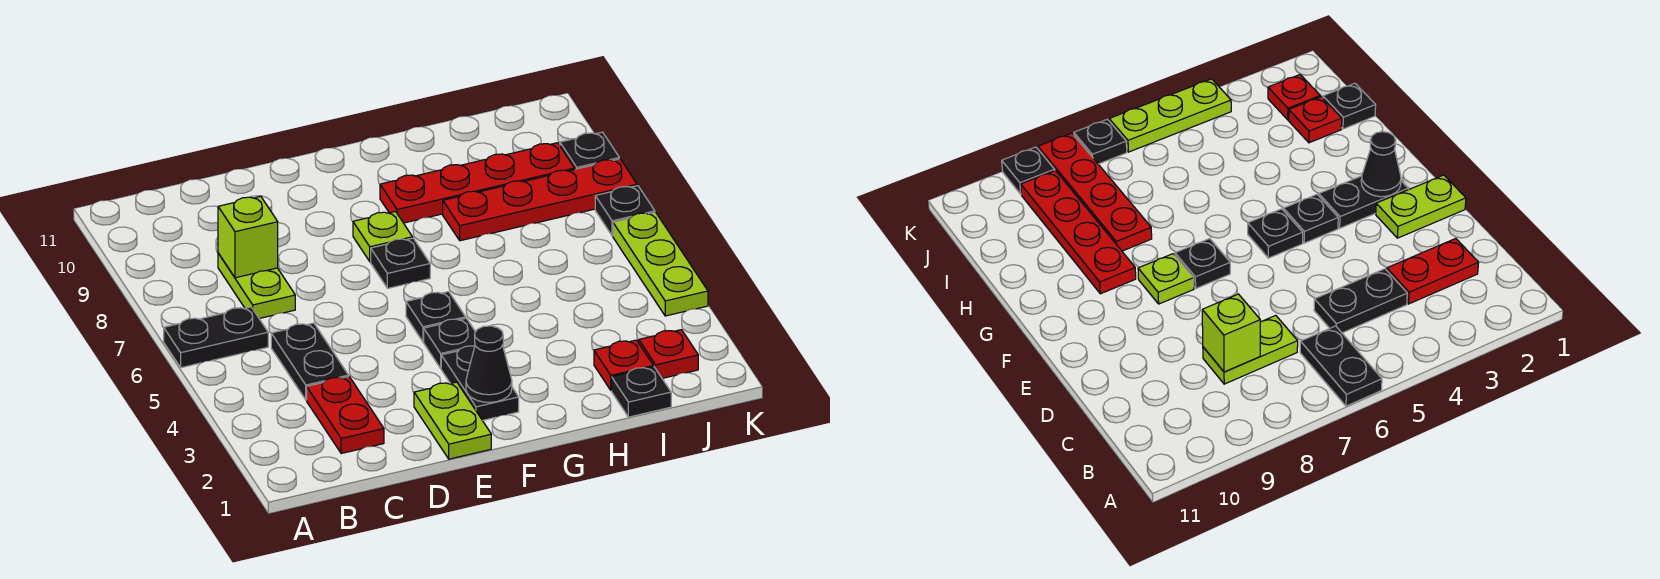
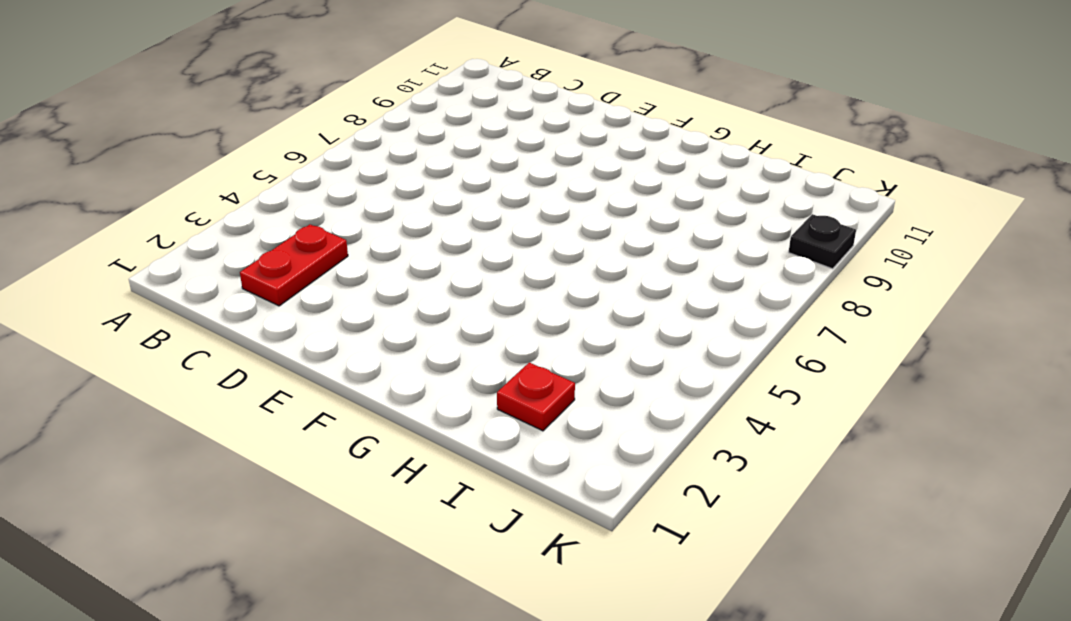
none -> black plate A6:B6 level 1
none -> black plate C4:C5 level 1
none -> lime plate C7:C8 level 1

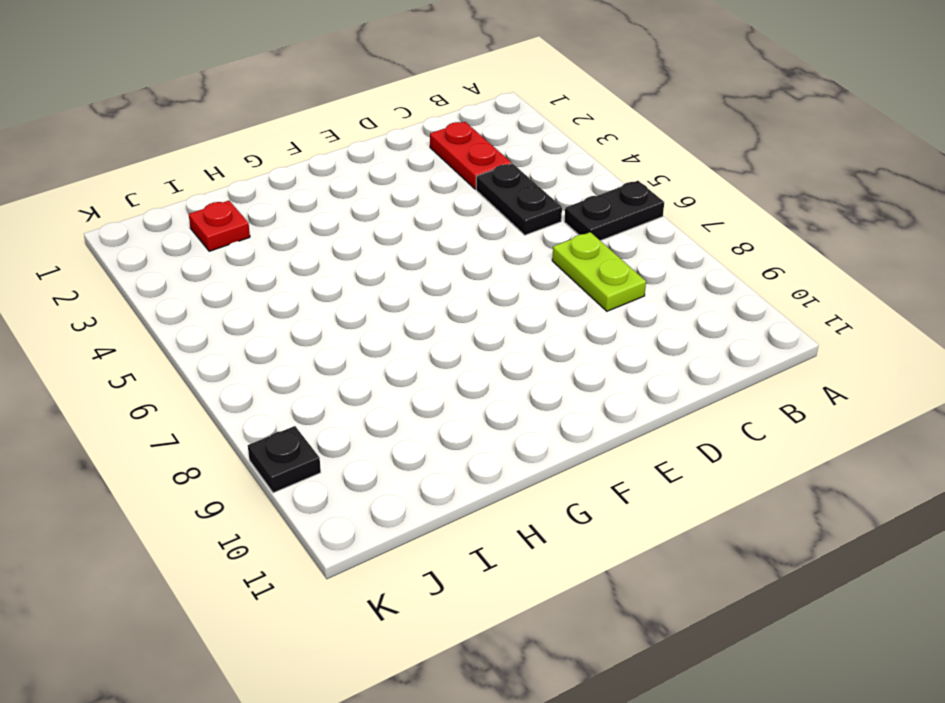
none -> lime plate E1:E2 level 1
none -> black plate F2:F3 level 1
none -> black plate F4 level 1

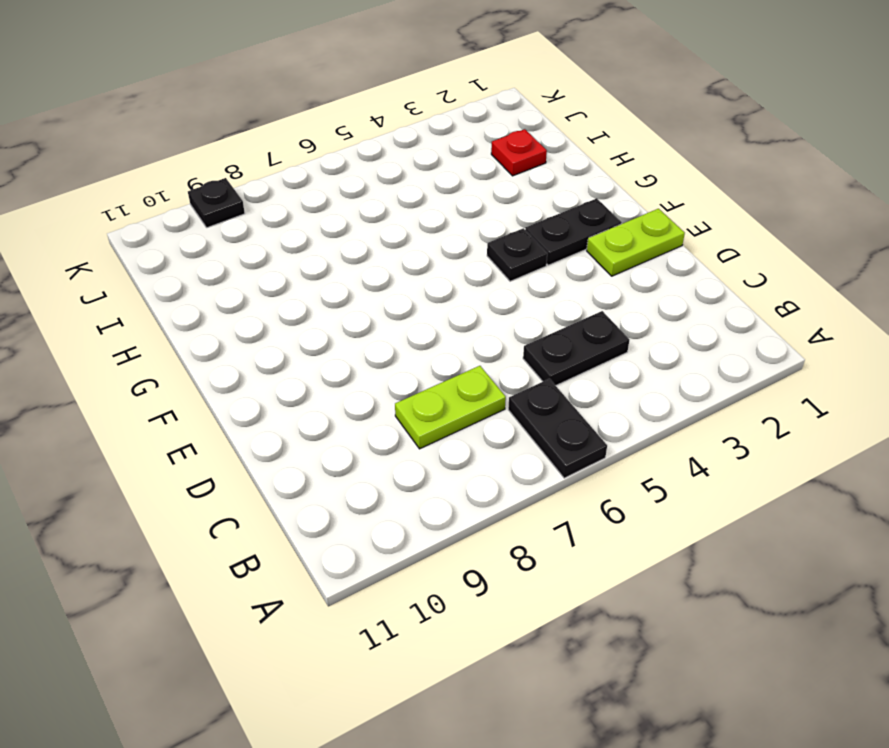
none -> red plate C2:C3 level 1
none -> black plate F5 level 1
none -> black plate F7 level 1

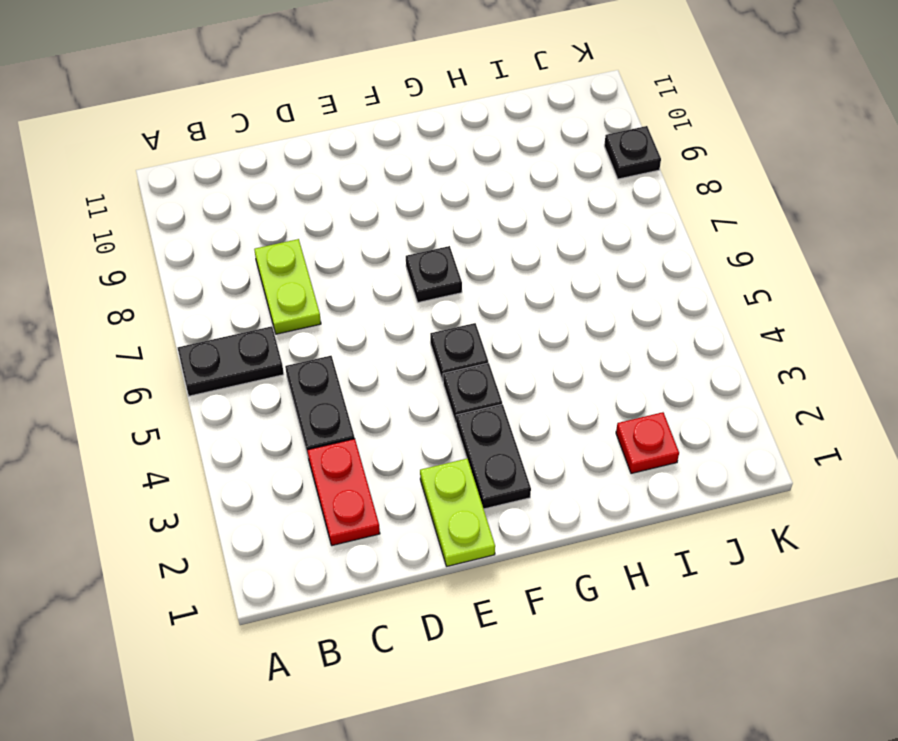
none -> lime plate F8 level 1
none -> red plate G9:J9 level 1
none -> red plate H8:K8 level 1

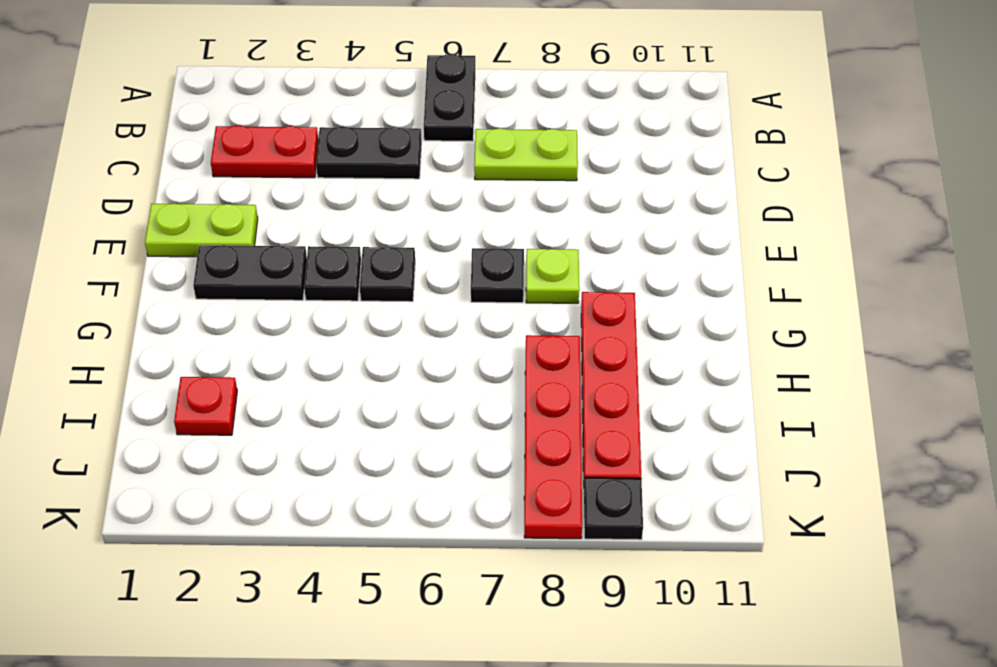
none -> black plate I1 level 1
none -> red plate J2 level 1
none -> lime plate K4:K6 level 1

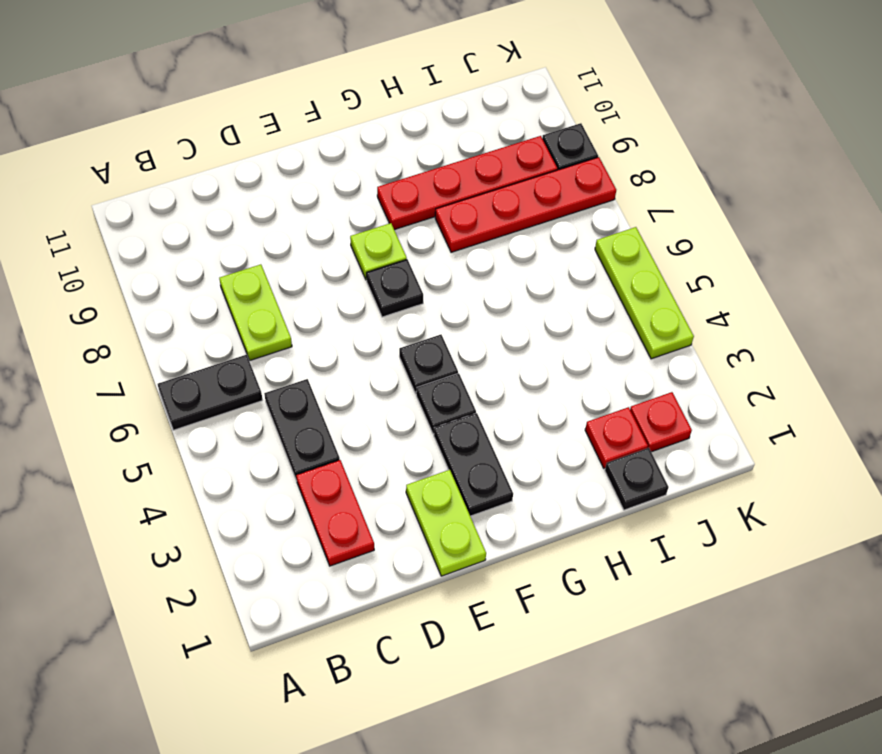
none -> black plate K7 level 1
none -> lime brick C8 level 2
none -> black cone F2 level 2

